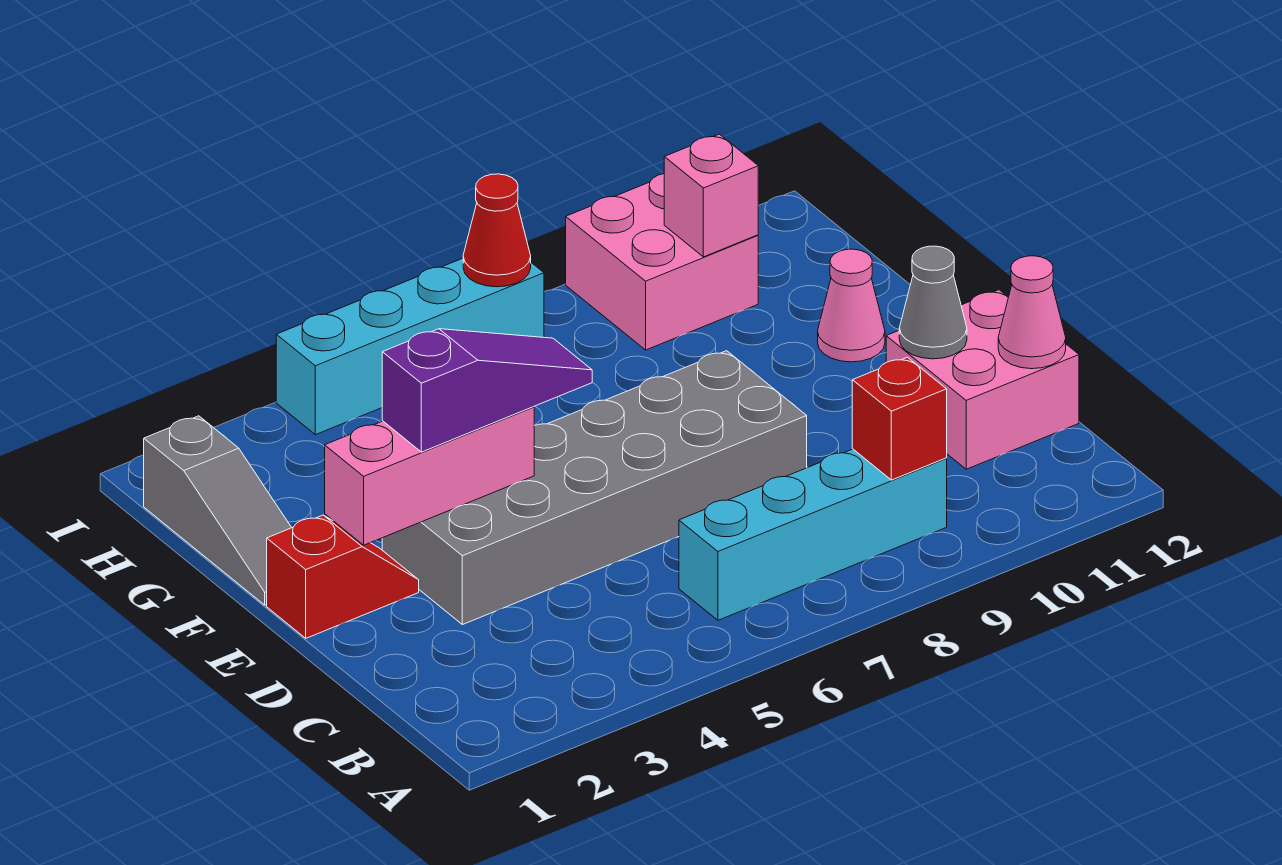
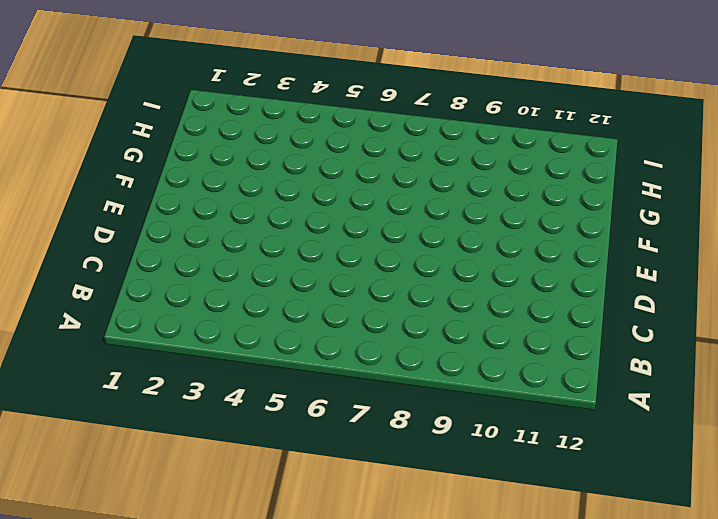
none -> cyan brick B6:B9 level 1
none -> pink brick C11:D12 level 1
none -> grey brick D3:E8 level 1

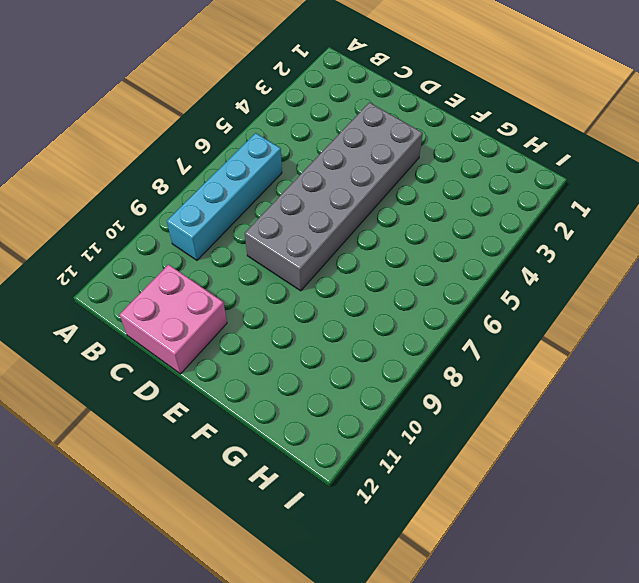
none -> red slope E1:E2 level 1 top 1
none -> grey slope F1:H1 level 1 top H
none -> pink cone F11 level 1

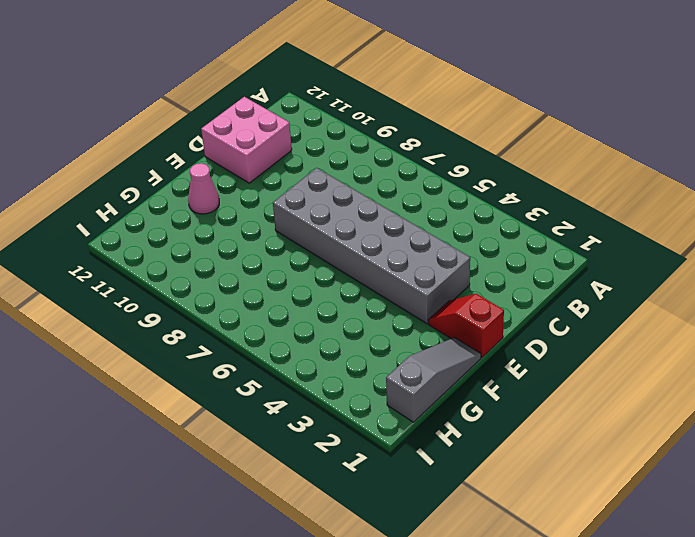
none -> cyan brick B6:B9 level 1
none -> pink brick H9:I10 level 1
none -> cyan brick I4:I7 level 1

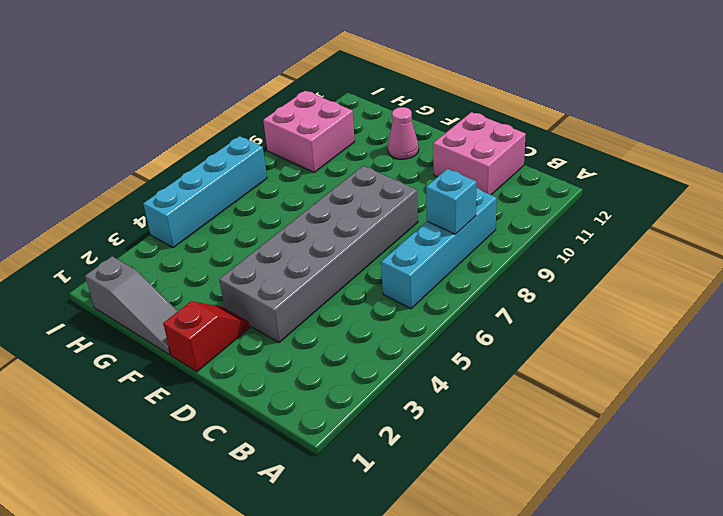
cyan brick B8 level 2 -> none
none -> red brick B9 level 2
none -> pink cone C12 level 2
none -> grey cone D11 level 2

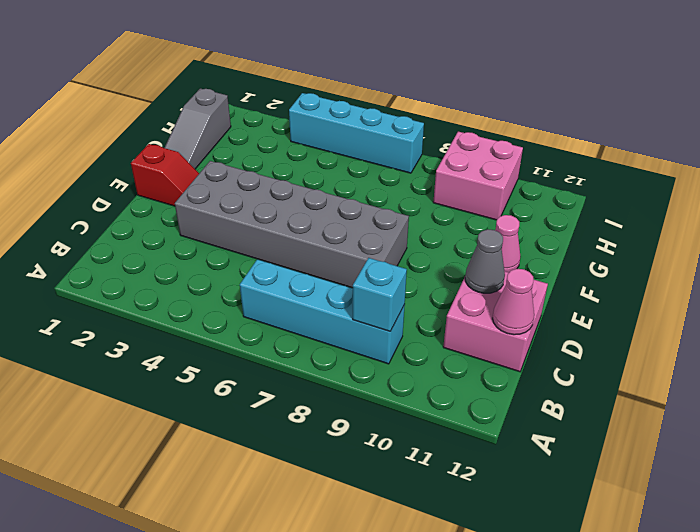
cyan brick B9 level 2 -> red brick B9 level 2
none -> pink brick E2:E4 level 2
none -> pink brick H10 level 2
none -> red cone I7 level 2

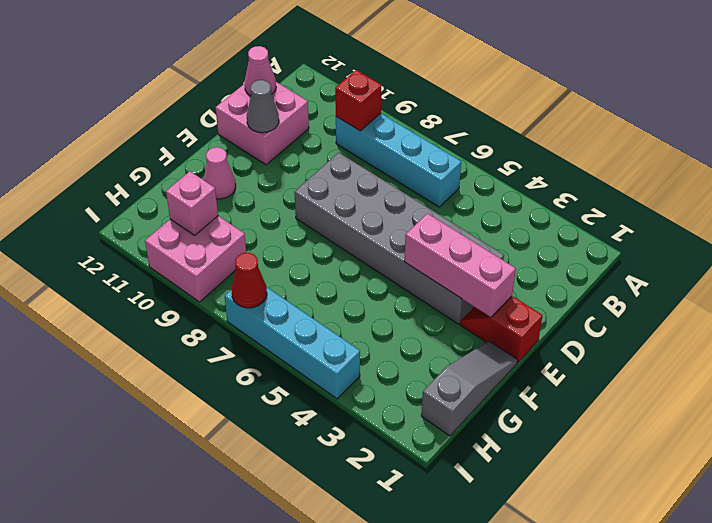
none -> purple slope E3:E5 level 3 top 3

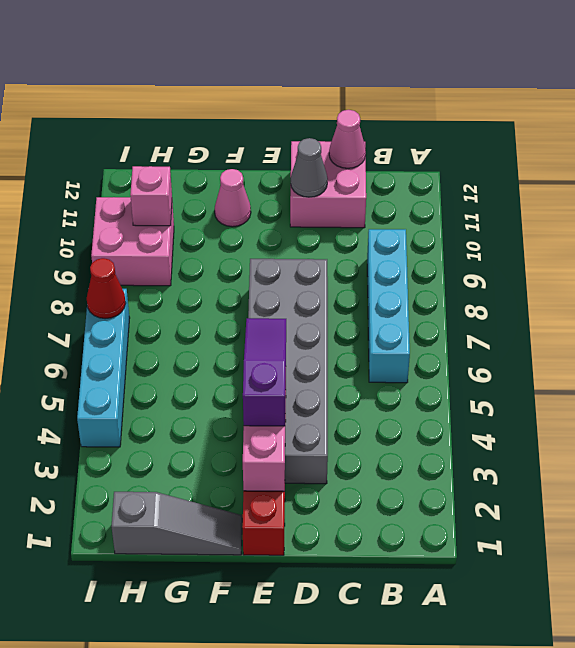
none -> red brick B9 level 2

